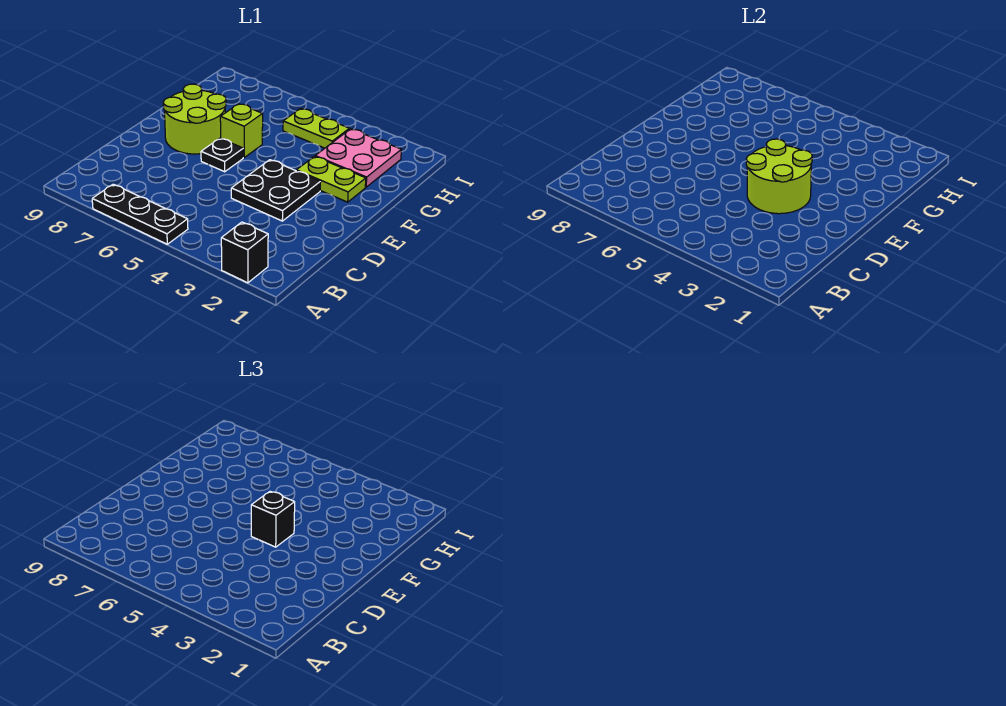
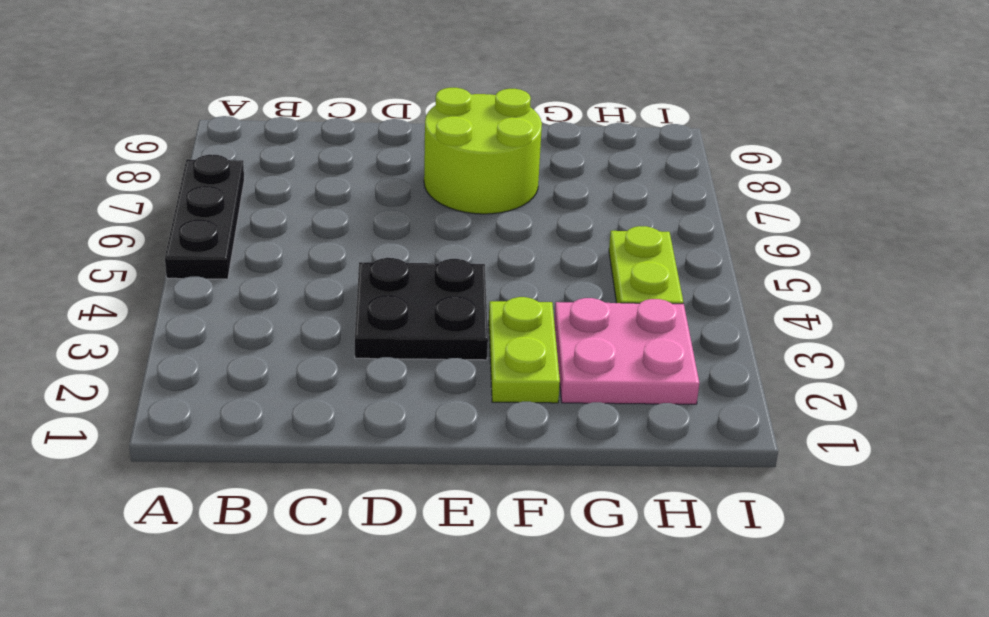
none -> black brick A2 level 1
none -> black plate E6 level 1

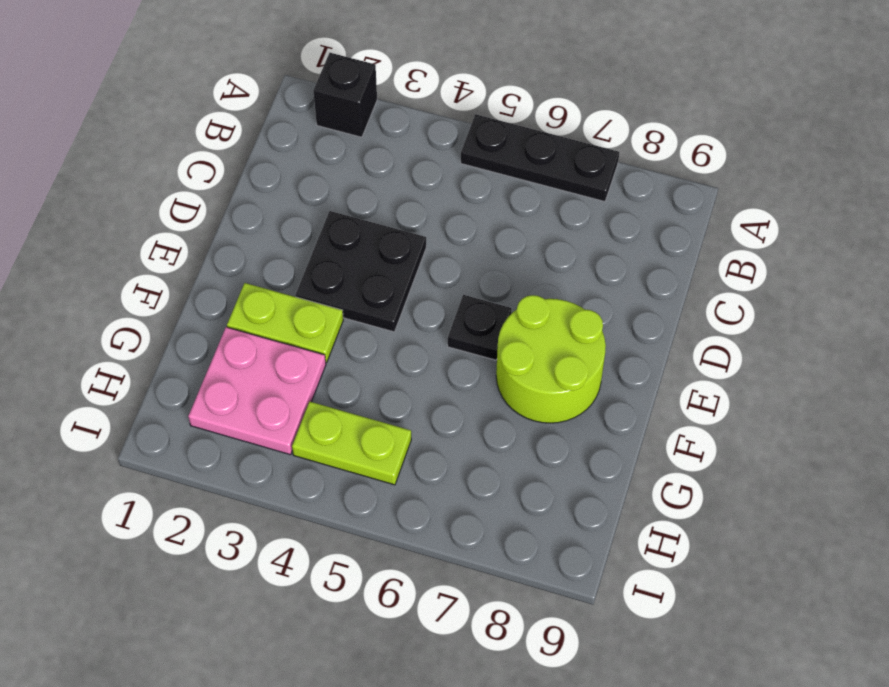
none -> lime brick F6 level 1
none -> lime round brick D3:E4 level 2

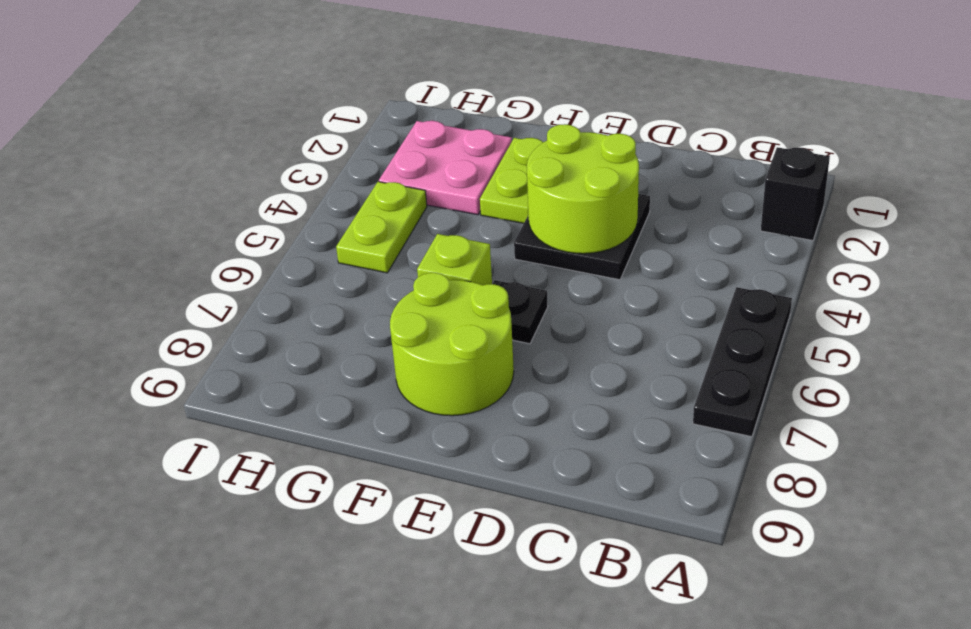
none -> black brick E4 level 3

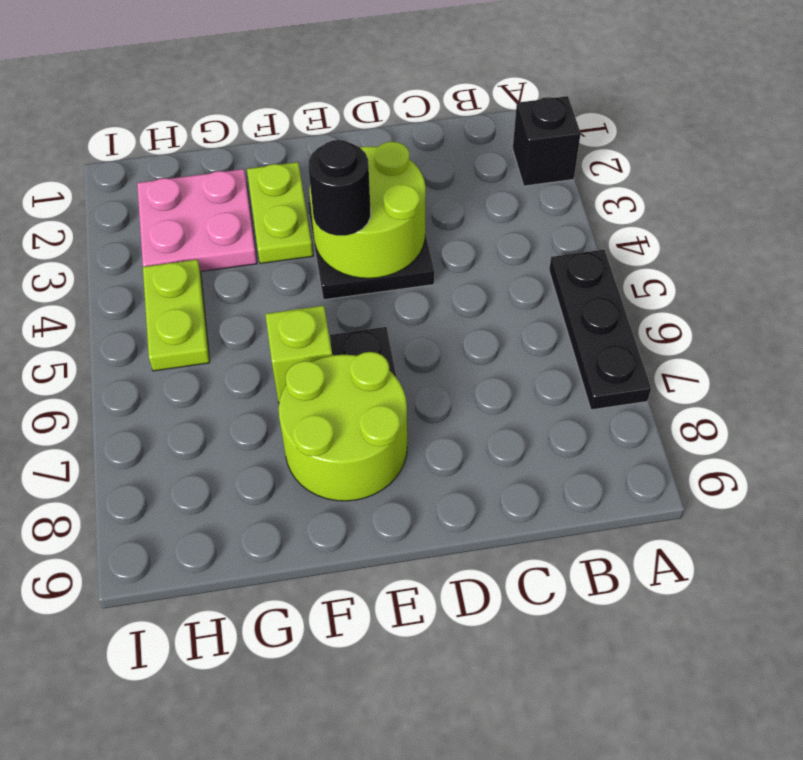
black round brick E4 level 3 -> black brick E4 level 3

